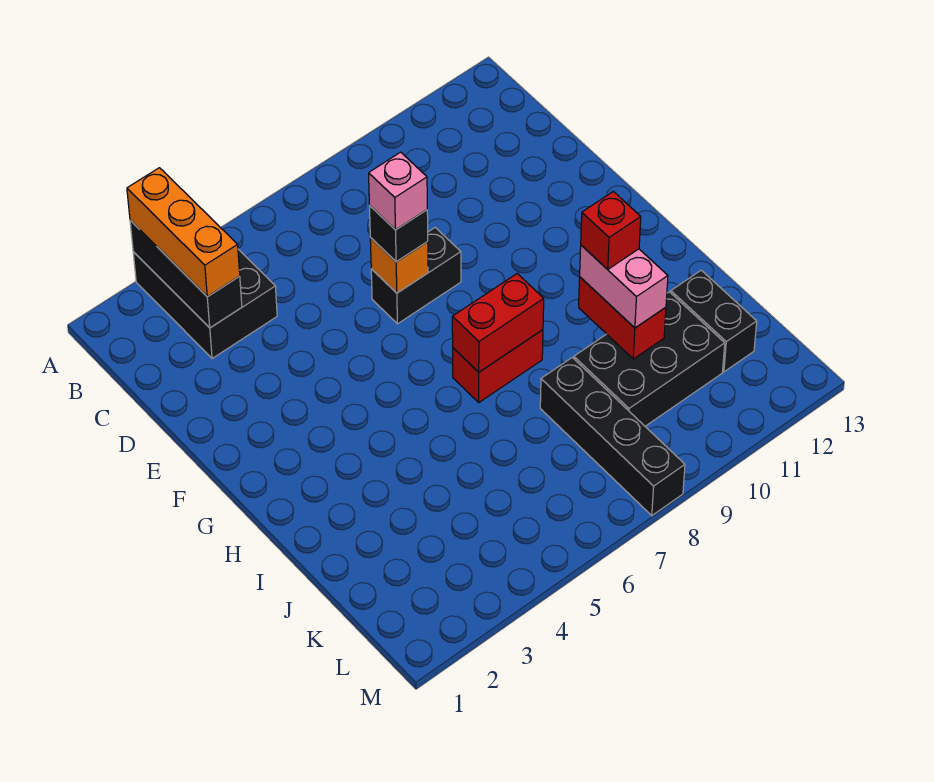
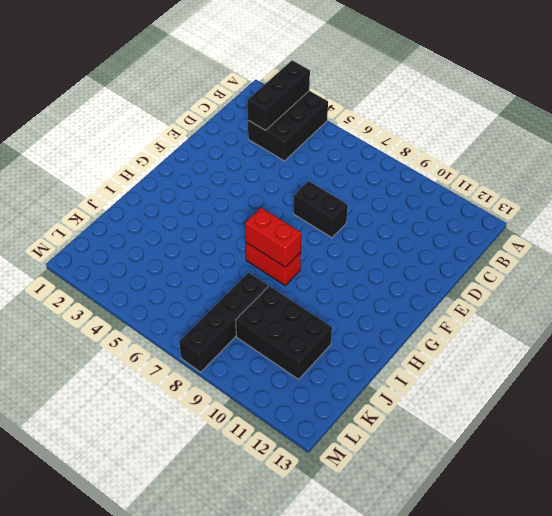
none -> black brick J12:K12 level 1
none -> orange brick E7 level 2
none -> red brick I10:J10 level 2

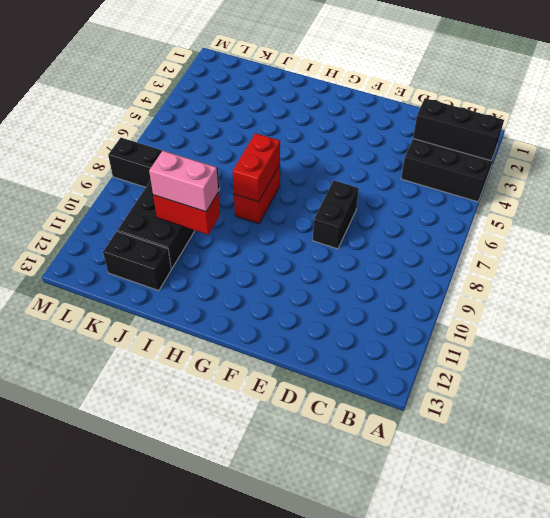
none -> orange brick E7 level 2
none -> orange brick A3:C3 level 3
none -> black brick E7 level 3

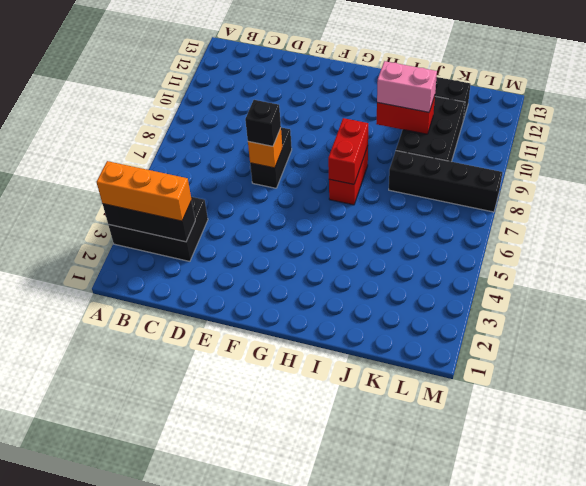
none -> pink brick E7 level 4
none -> red brick I10 level 4

